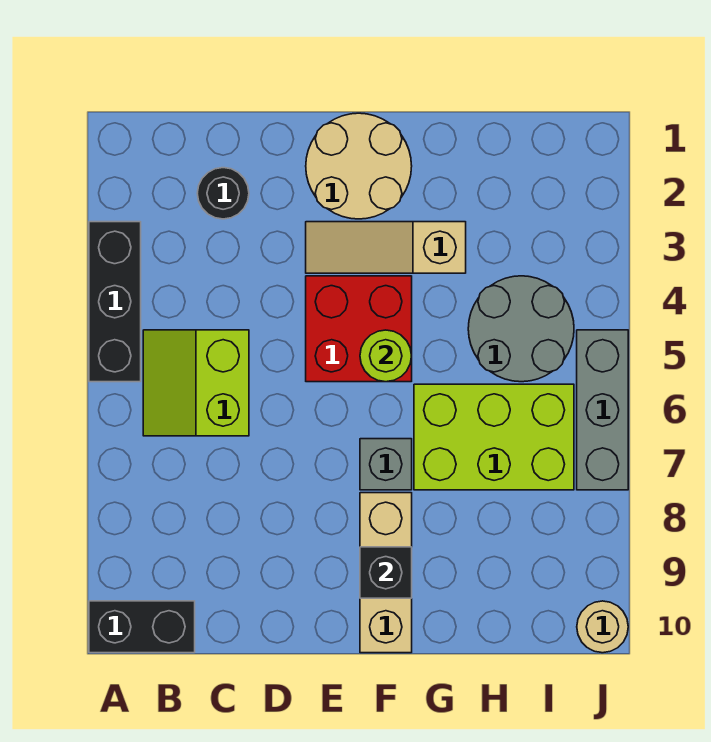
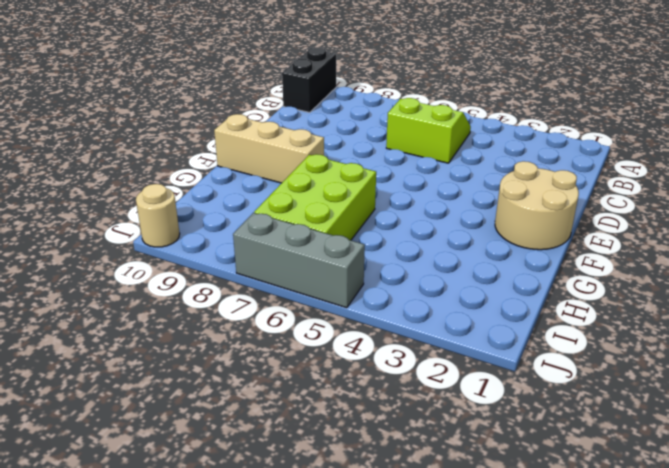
none -> black brick A3:A5 level 1
none -> black round brick C2 level 1
none -> tan slope E3:G3 level 1 top G

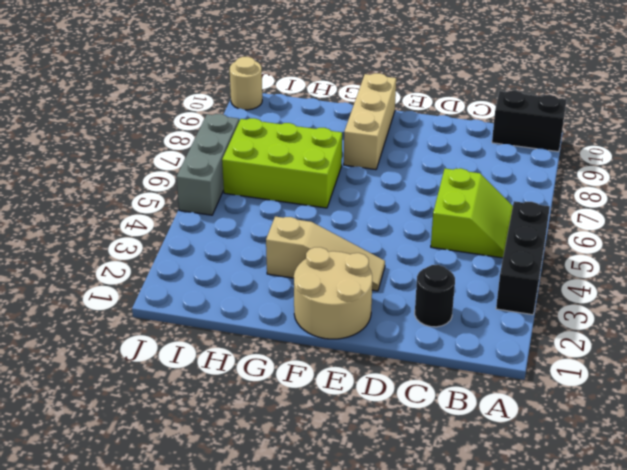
none -> red brick E4:F5 level 1
none -> grey brick F7 level 1
none -> grey round brick H4:I5 level 1

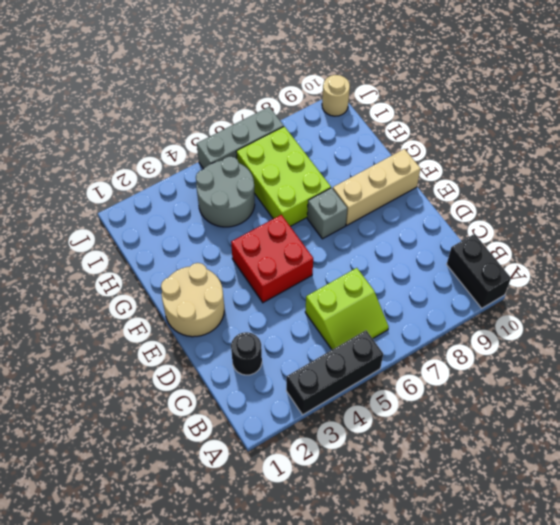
none -> tan slope E3:G3 level 1 top G
none -> lime round brick F5 level 2
none -> black brick F9 level 2

